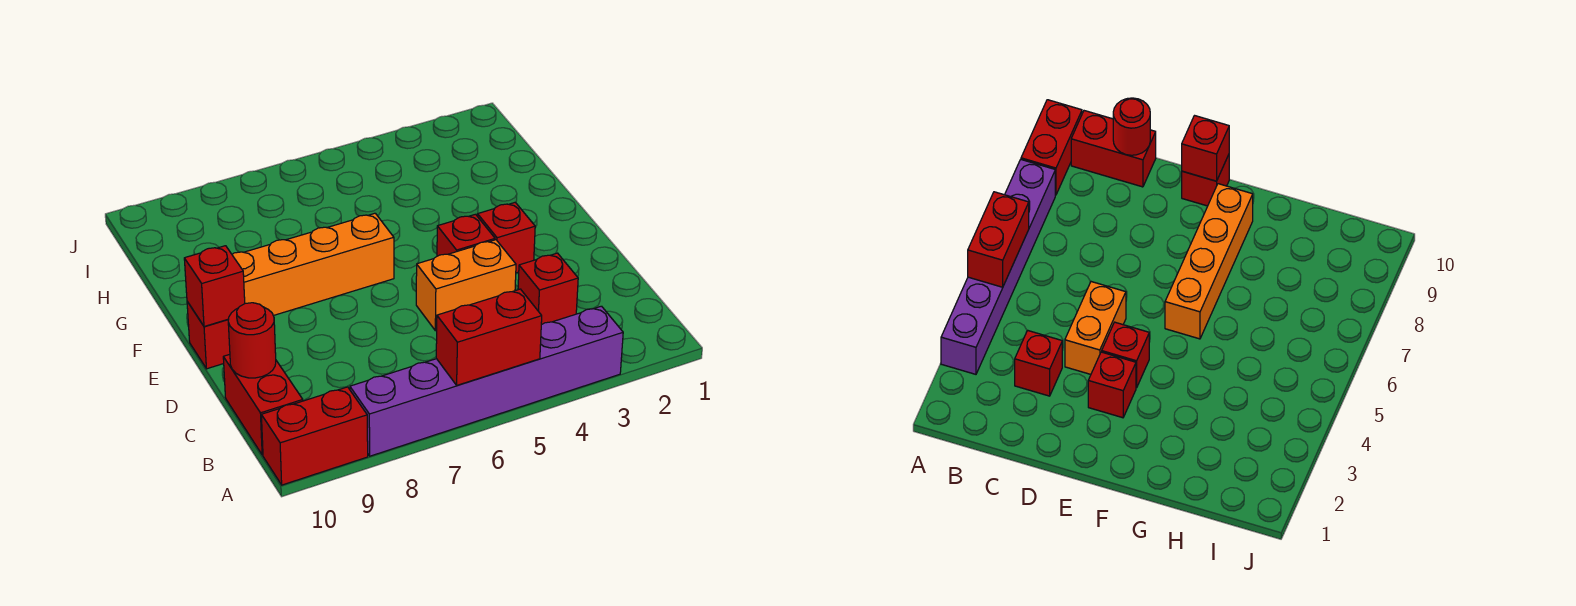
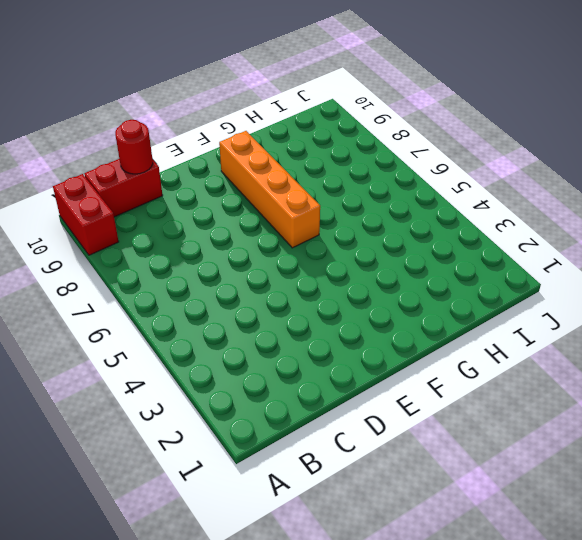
none -> purple brick A3:A8 level 1
none -> red brick C3 level 1
none -> orange brick D4:D5 level 1

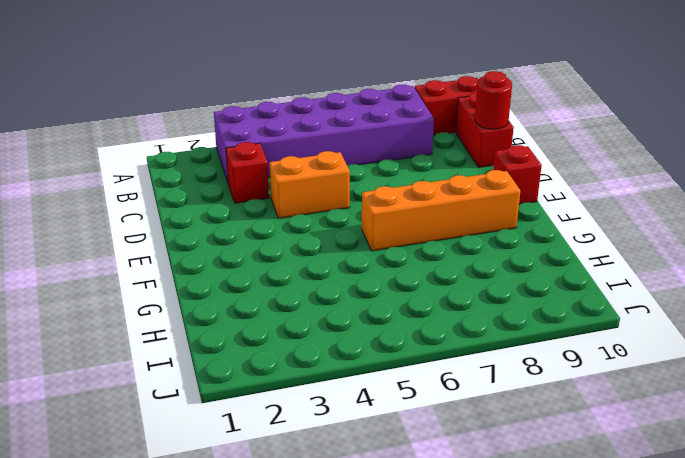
purple brick A3:B8 level 1 -> purple brick A3:A8 level 1
none -> red brick E3 level 1
none -> red brick E4 level 1
none -> red brick A5:A6 level 2

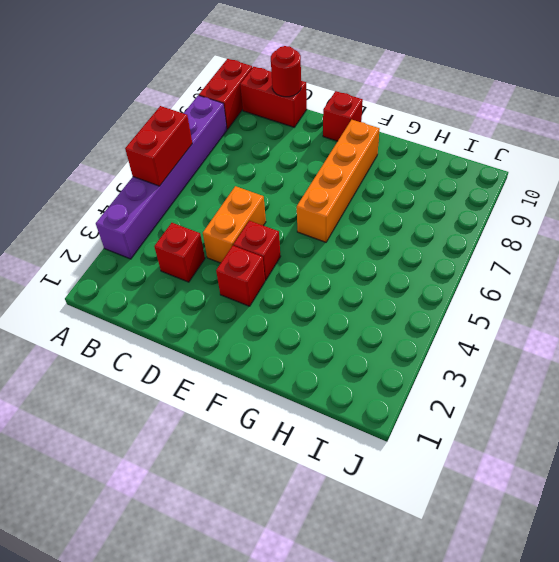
none -> red brick E10 level 2

